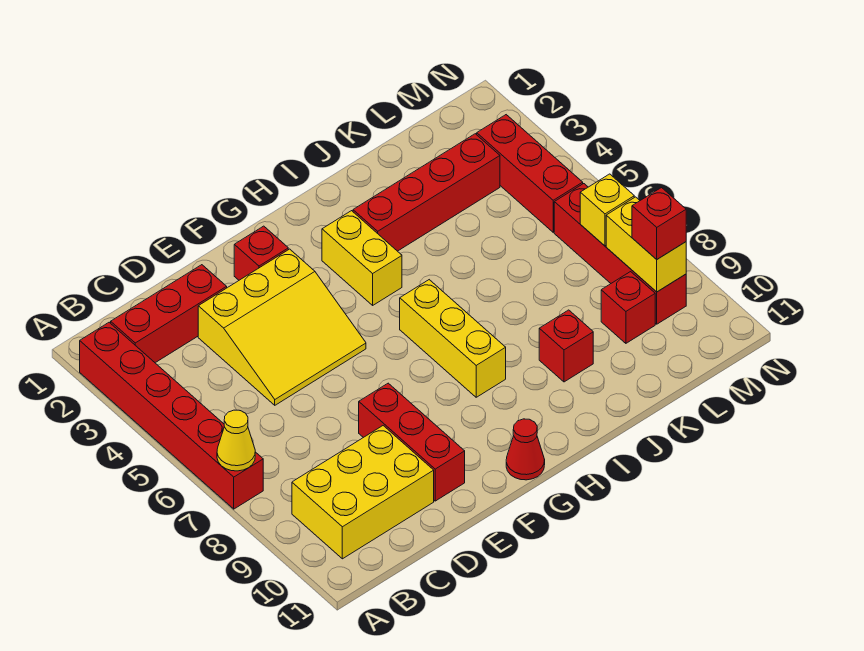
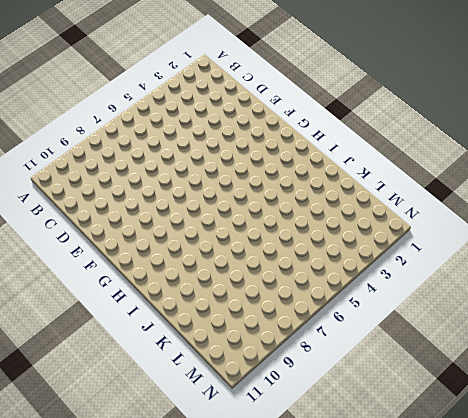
none -> red brick A2:A7 level 1
none -> red brick B2:D2 level 1
none -> yellow brick B9:D10 level 1

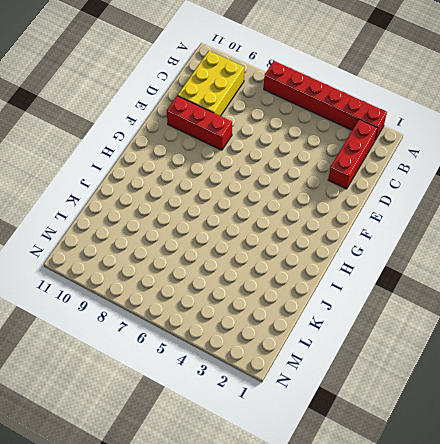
none -> yellow slope D3:F5 level 1 top 3
none -> red brick F2 level 1
none -> red cone G11 level 1

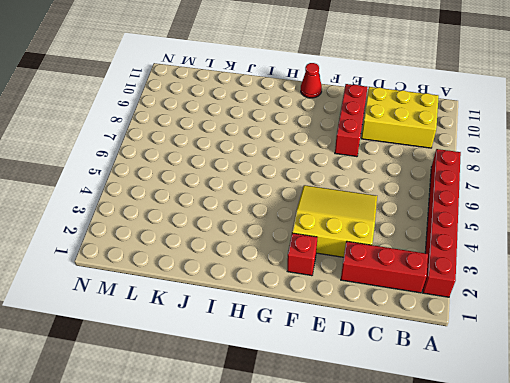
none -> yellow brick H3:H4 level 1
none -> yellow brick H6:H8 level 1
none -> red brick I3:L3 level 1

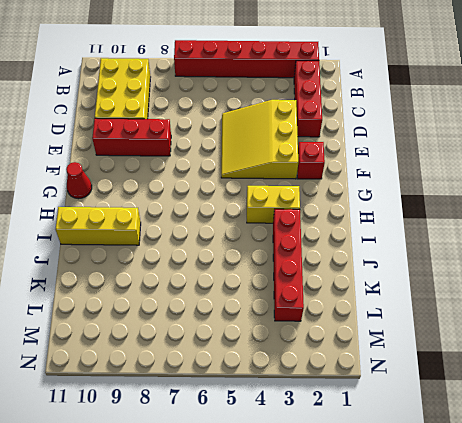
yellow brick I9:I11 level 1 -> yellow brick H6:H8 level 1
none -> red brick J9 level 1
none -> red brick L9 level 1
none -> red brick M3:M5 level 1

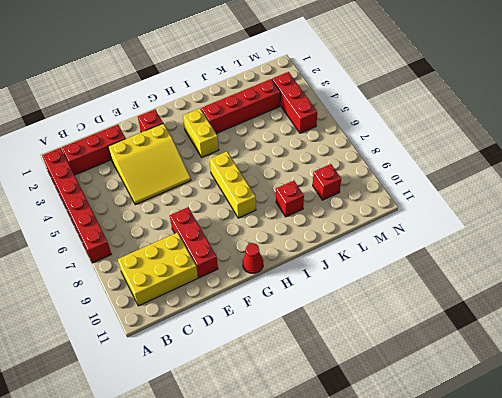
none -> red brick M6:M9 level 1
none -> yellow cone A7 level 2
none -> yellow brick M7 level 2

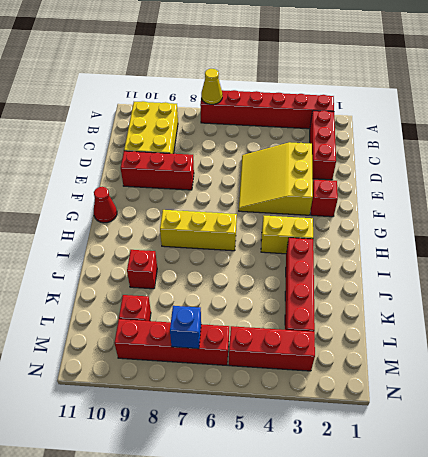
blue brick M7 level 2 -> yellow brick M7 level 2
none -> yellow brick M8:M9 level 2
none -> red brick M9 level 3

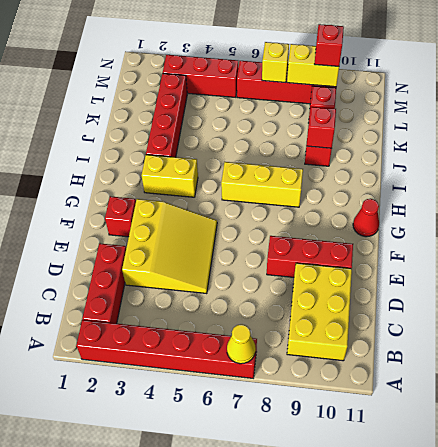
red brick J9 level 2 -> none

